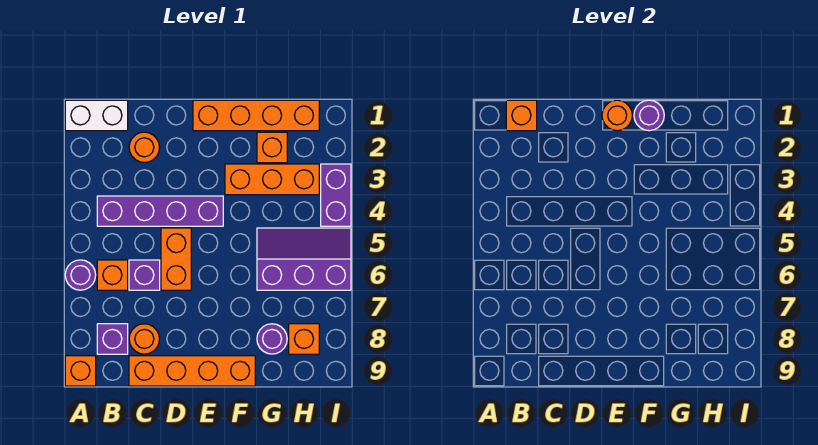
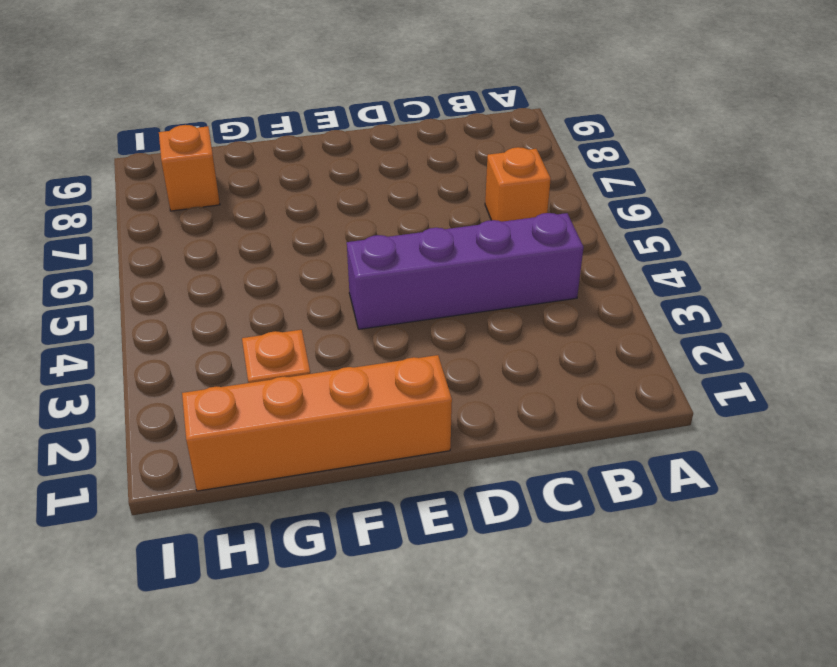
none -> white brick A1:B1 level 1
none -> purple round brick A6 level 1
none -> orange brick A9 level 1

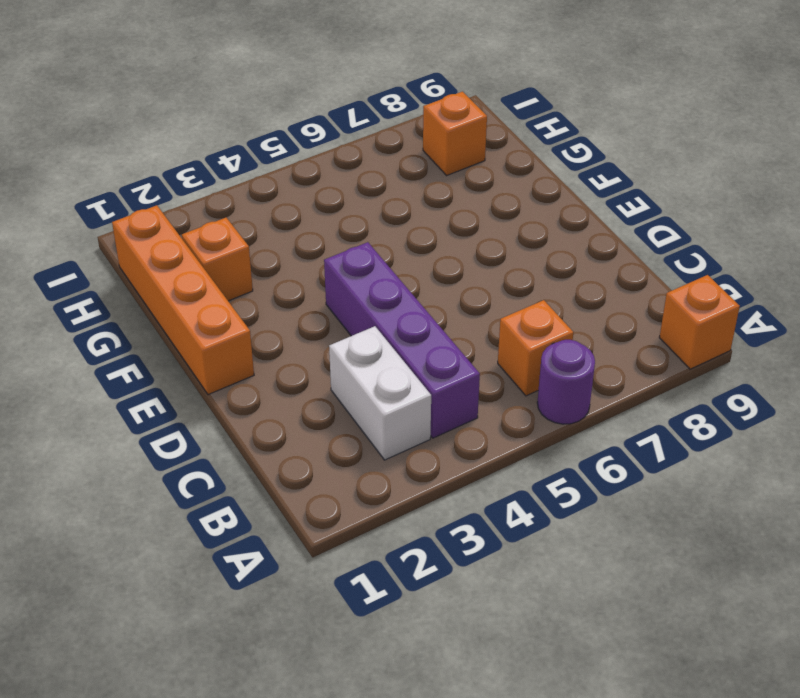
white brick B3:C3 level 1 -> white brick A1:B1 level 1
none -> purple brick B8 level 1
none -> orange round brick C2 level 1
none -> purple brick C6 level 1

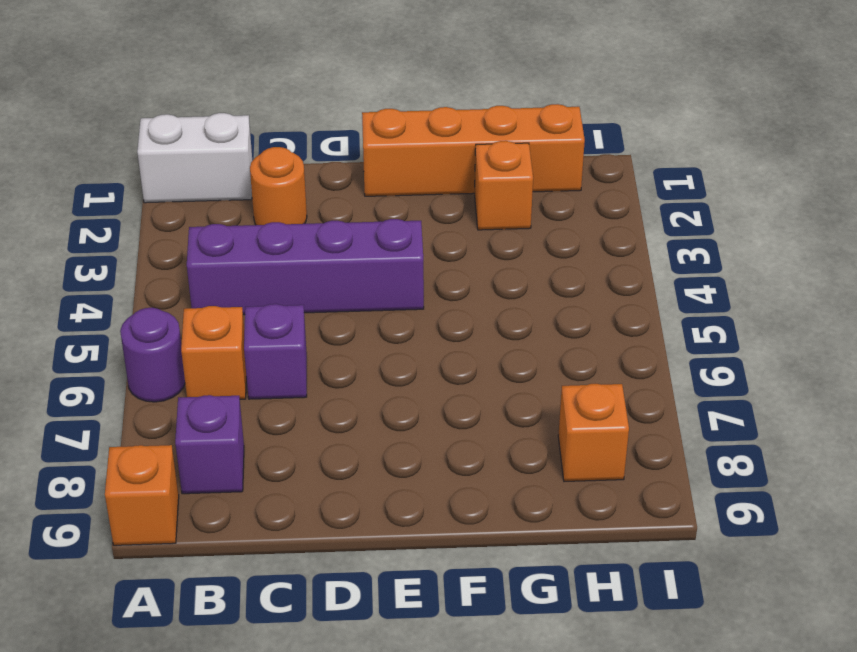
none -> orange round brick C8 level 1
none -> orange brick C9:F9 level 1
none -> orange brick D5:D6 level 1

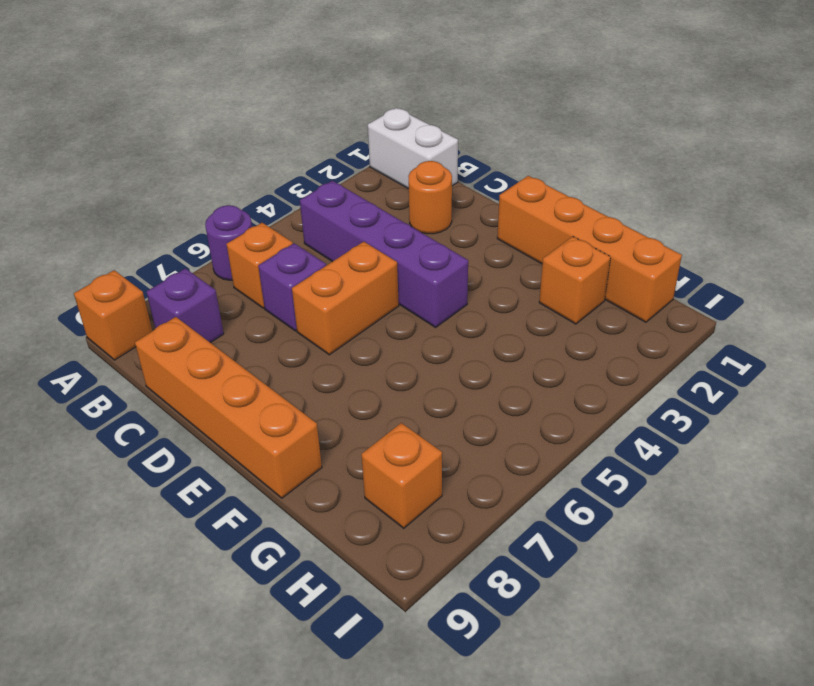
none -> orange round brick C8 level 1
none -> orange brick F3:H3 level 1
none -> purple slope G5:I6 level 1 top 6

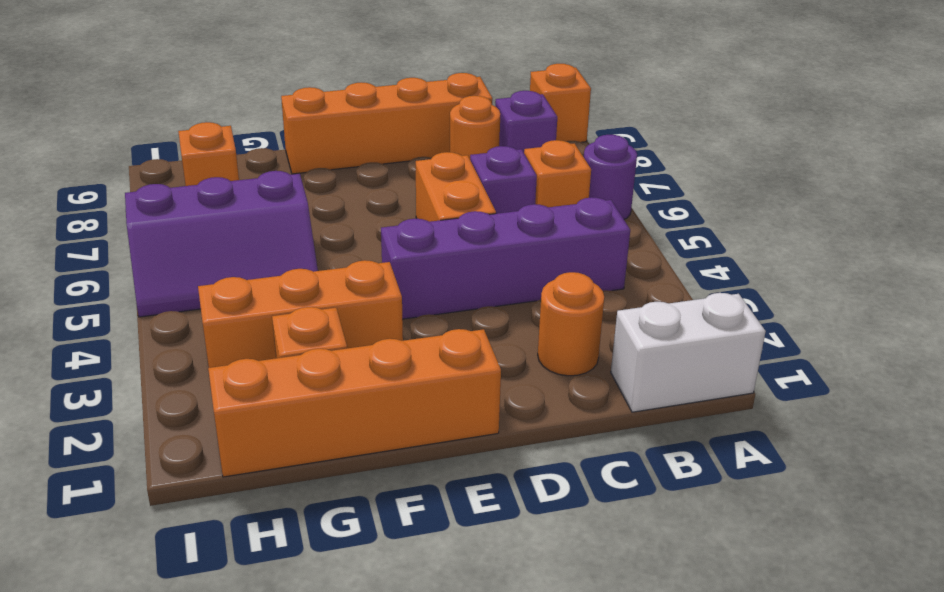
none -> purple round brick G8 level 1
none -> purple brick I3:I4 level 1
none -> orange brick B1 level 2

